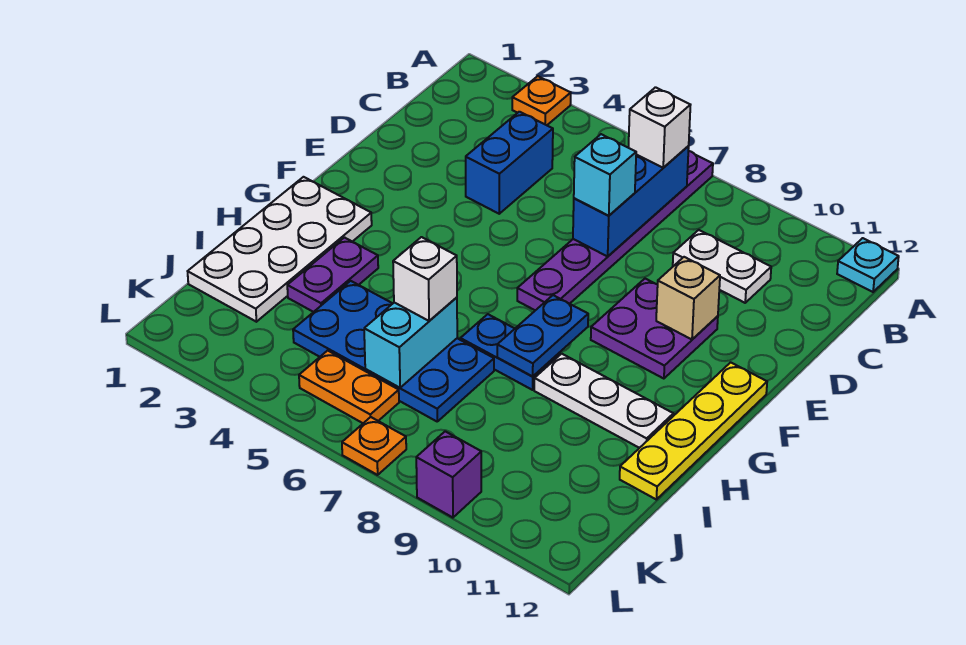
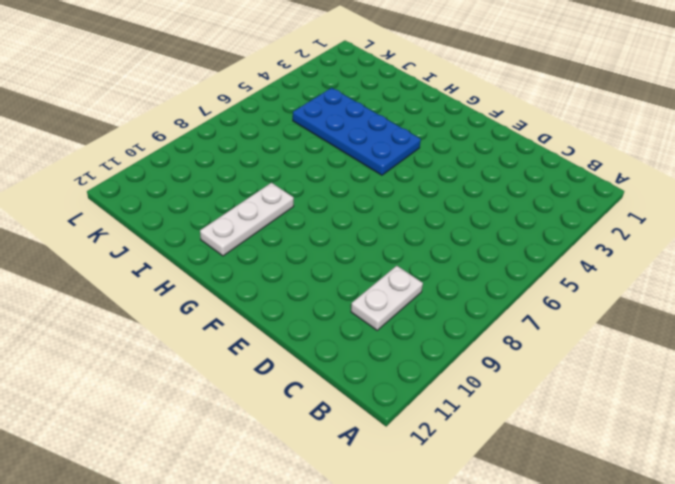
blue plate G4:J5 level 1 -> blue plate I4:J7 level 1
none -> orange plate A3 level 1
none -> purple plate A7:F7 level 1
none -> cyan plate A12 level 1

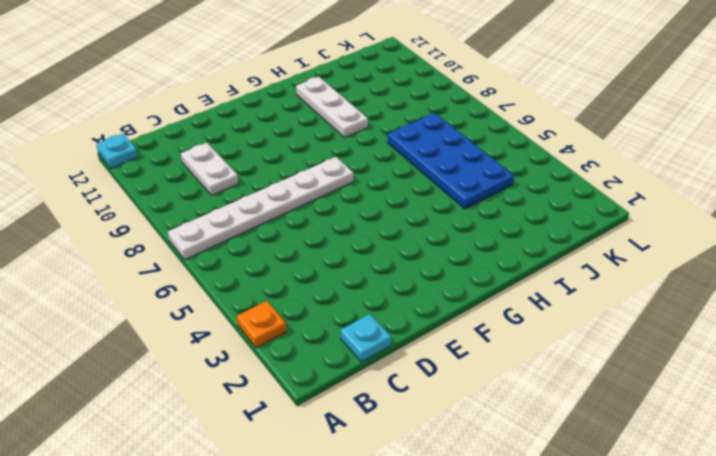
white plate A7:F7 level 1 -> purple plate A7:F7 level 1
cyan plate C1 level 1 -> none
none -> blue brick C4:D4 level 1
none -> purple plate E9:F10 level 1
none -> yellow plate F12:I12 level 1

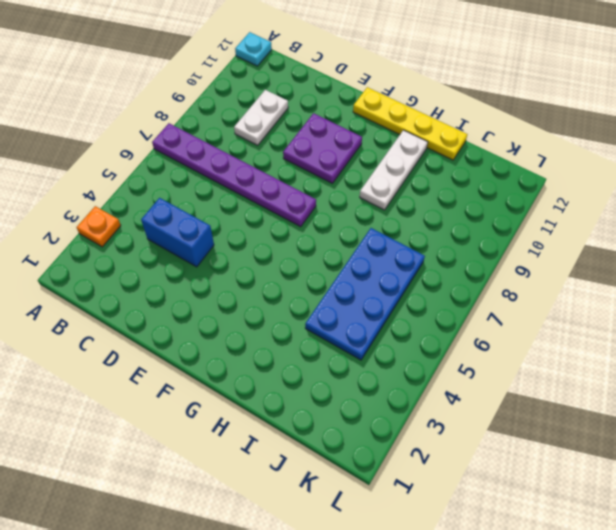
none -> white plate G1:J2 level 1
none -> purple plate H3:I3 level 1
none -> blue plate H7:H8 level 1

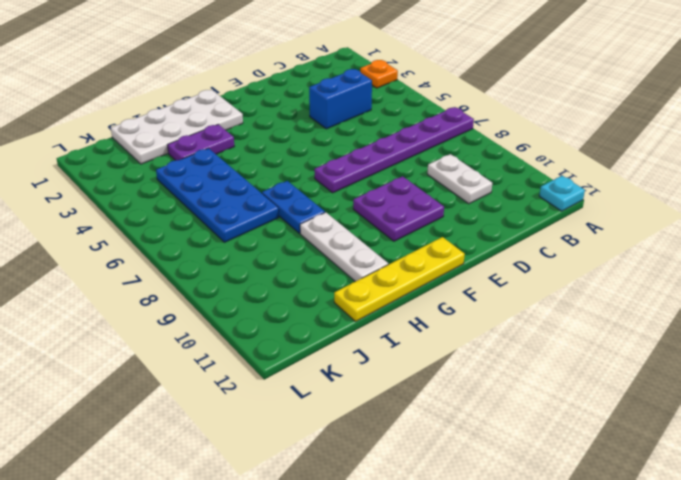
none -> orange plate K5:K6 level 1
none -> orange plate L7 level 1
none -> purple brick L9 level 1

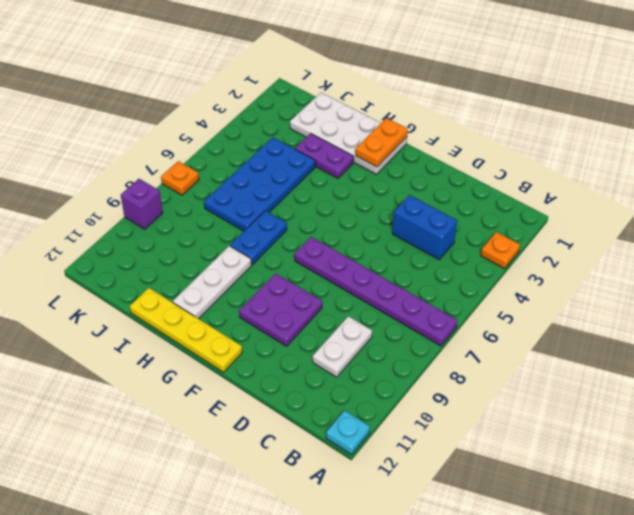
orange plate G1:G2 level 2 -> orange plate K5:K6 level 1
none -> blue brick B7:D7 level 2
none -> tan brick E10 level 2
none -> blue plate G8:H8 level 2

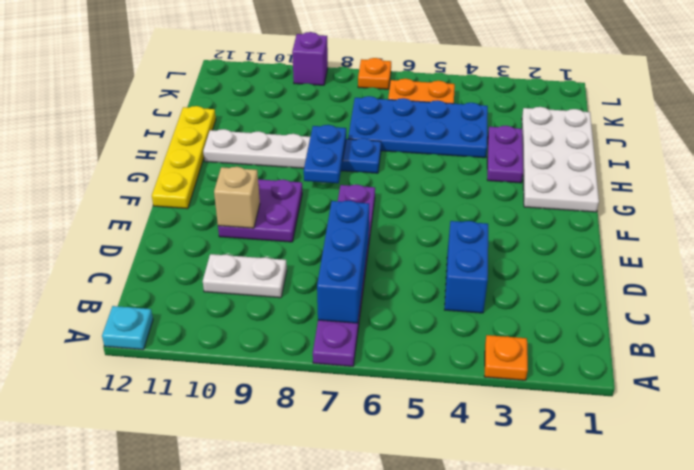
none -> cyan brick I6:J6 level 2
none -> white brick B7 level 3
none -> cyan brick D7 level 3

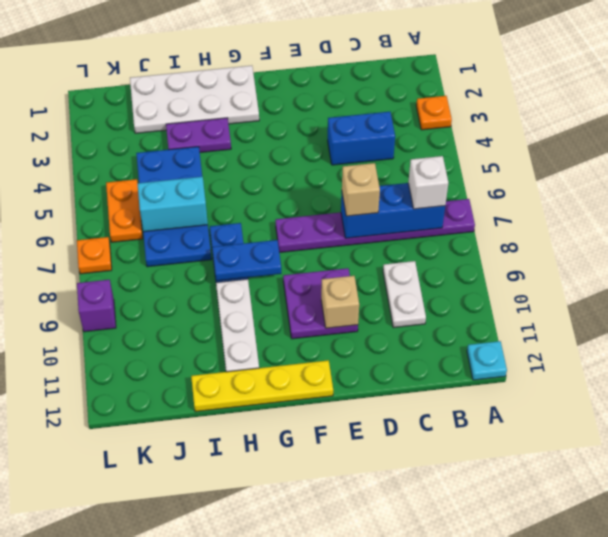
tan brick D7 level 3 -> cyan brick D7 level 3
none -> white brick I6 level 3

